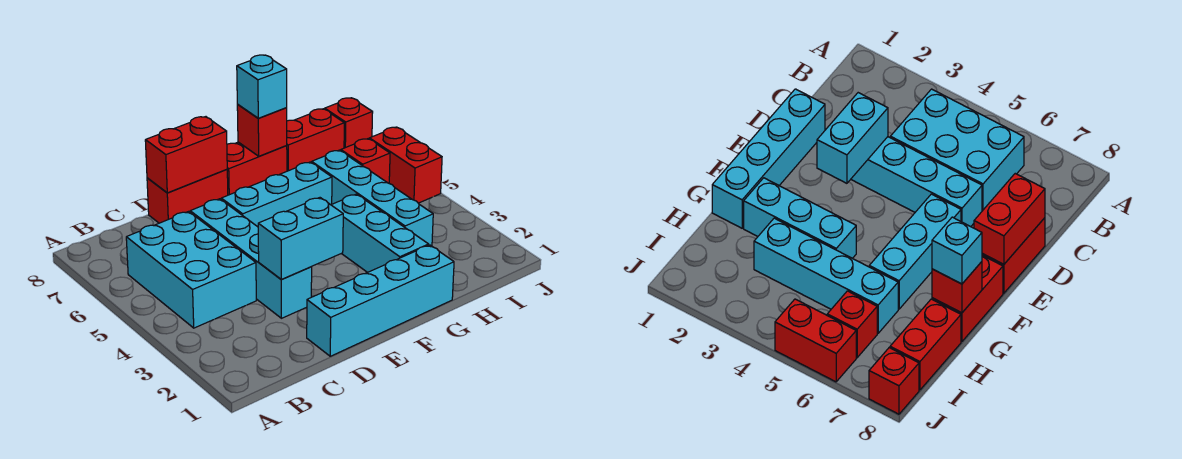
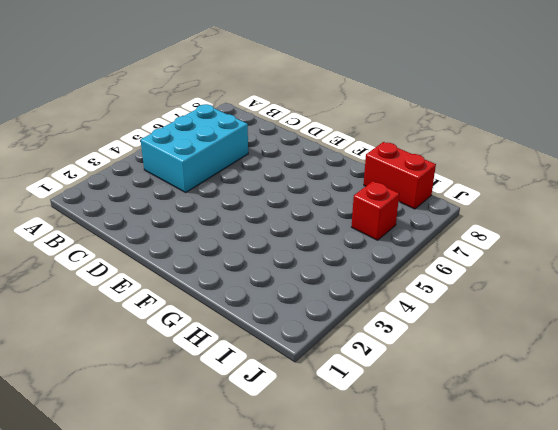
none -> cyan brick D1:G1 level 1
none -> cyan brick D3:D6 level 1
none -> red brick D8:E8 level 1

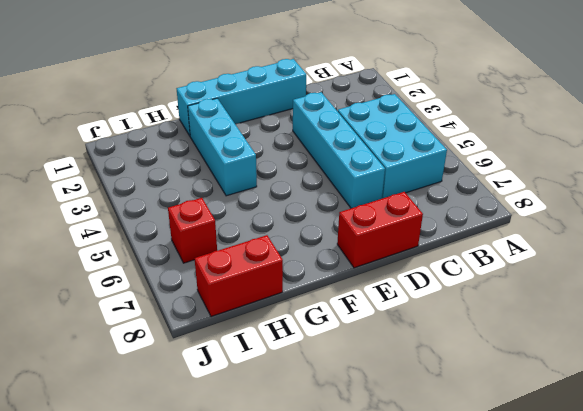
none -> cyan brick E6:G6 level 1
none -> red brick F8:G8 level 1
none -> cyan brick H3:H6 level 1

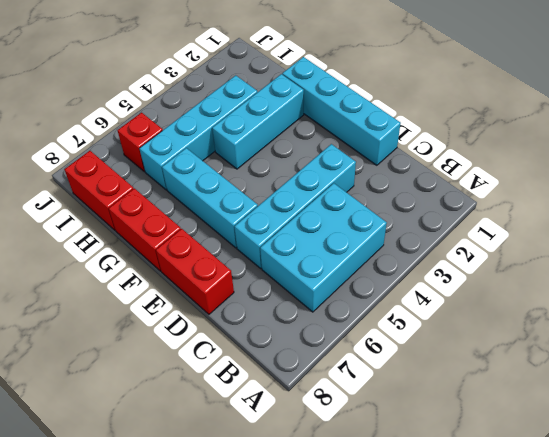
none -> red brick J5:J6 level 1
none -> red brick J8 level 1
none -> cyan brick D3:E3 level 2

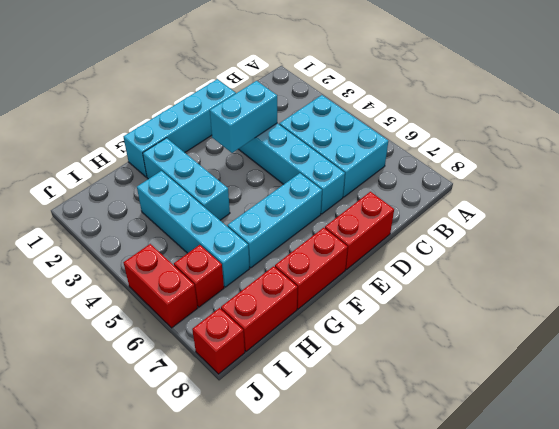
none -> red brick D8:E8 level 2
none -> red brick G8 level 2
none -> cyan brick G8 level 3

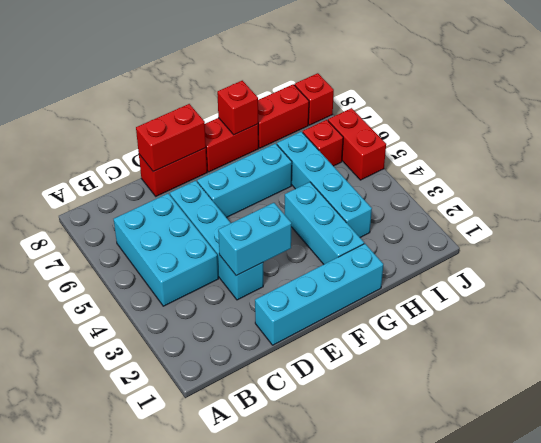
none -> cyan brick G8 level 3

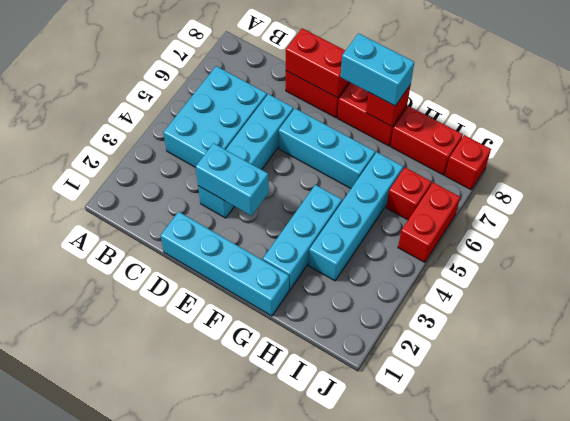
cyan brick F8:G8 level 3 -> cyan brick G8 level 3

